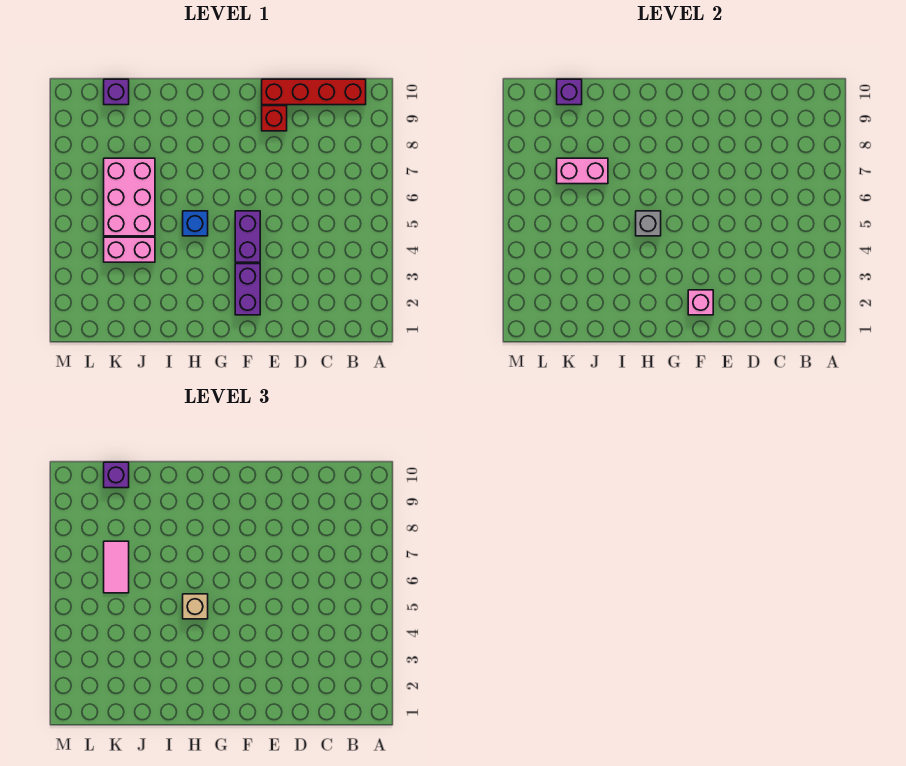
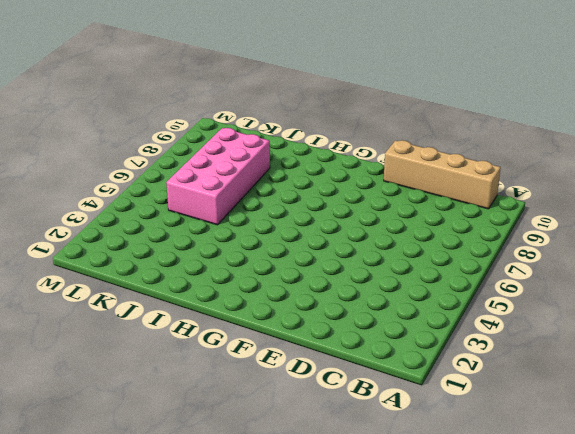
tan brick B10:E10 level 1 -> red brick B10:E10 level 1
pink brick J5:K8 level 1 -> pink brick J5:K7 level 1
none -> red brick E9 level 1
none -> purple brick F2:F3 level 1
none -> purple brick F4:F5 level 1

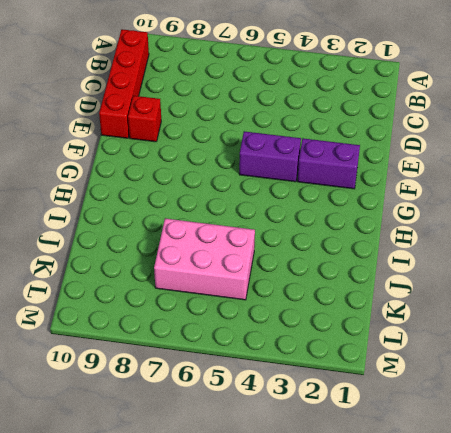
none -> blue brick H5 level 1
none -> pink brick J4:K4 level 1
none -> purple brick K10 level 1

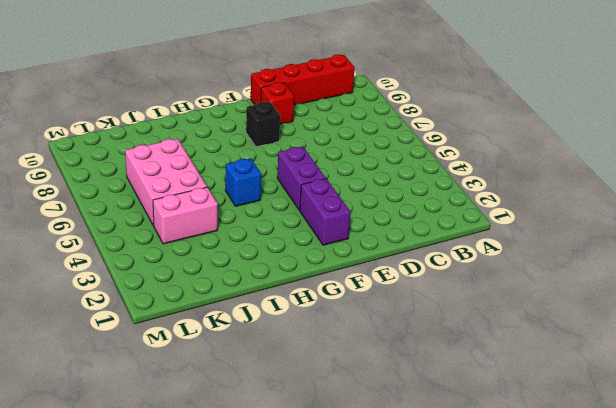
black brick F8 level 1 -> none
none -> purple brick K10 level 1
none -> pink brick F2 level 2
none -> grey brick H5 level 2

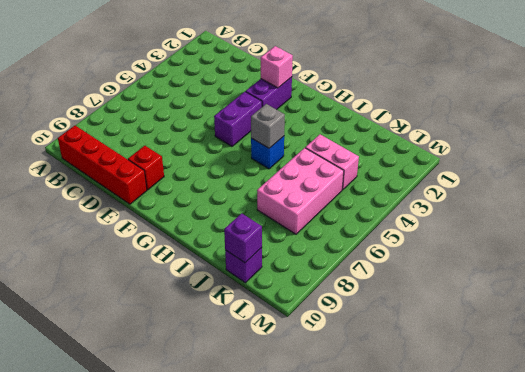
none -> pink brick J7:K7 level 2
none -> tan brick H5 level 3
none -> pink tile K6:K7 level 3

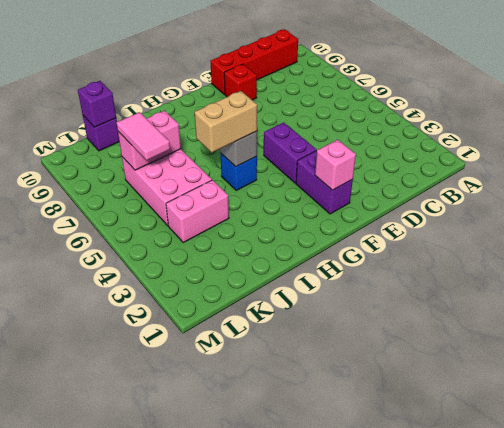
tan brick H5:I5 level 3 -> tan brick H5 level 3
none -> purple brick K10 level 3

